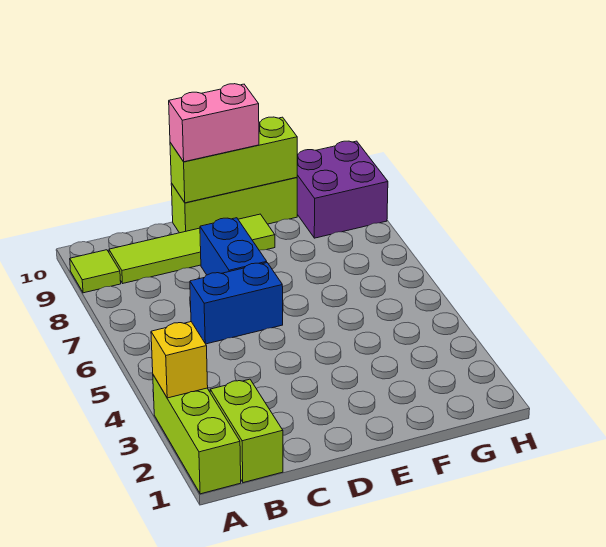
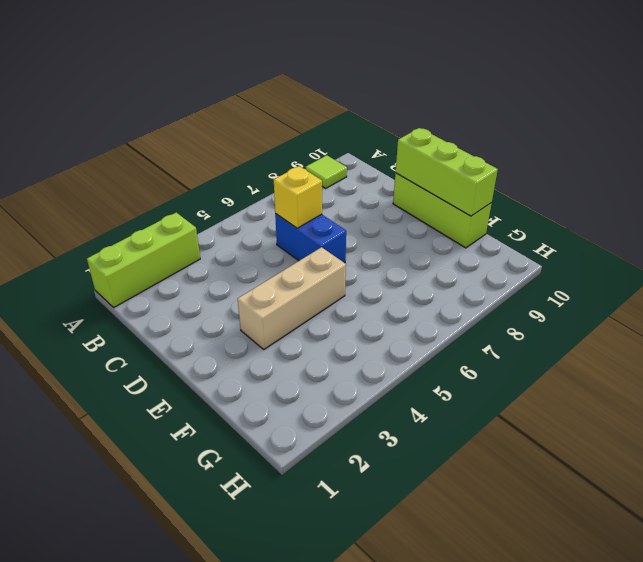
yellow brick C6 level 2 -> yellow brick A3 level 2
tan brick E3:E5 level 1 -> none
none -> lime brick B1:B2 level 1
none -> lime tile B9:E9 level 1

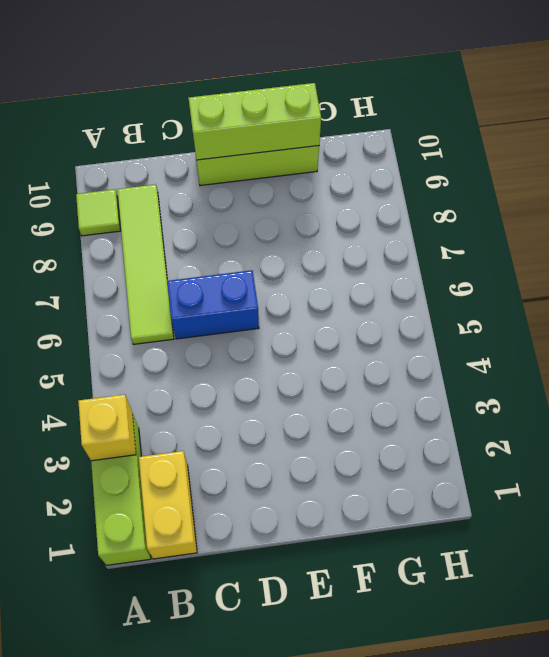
yellow brick B1:B2 level 1 -> lime brick B1:B2 level 1
lime tile B6:B9 level 1 -> lime tile B9:E9 level 1
none -> blue brick D7:D8 level 1
none -> purple brick G9:H10 level 1

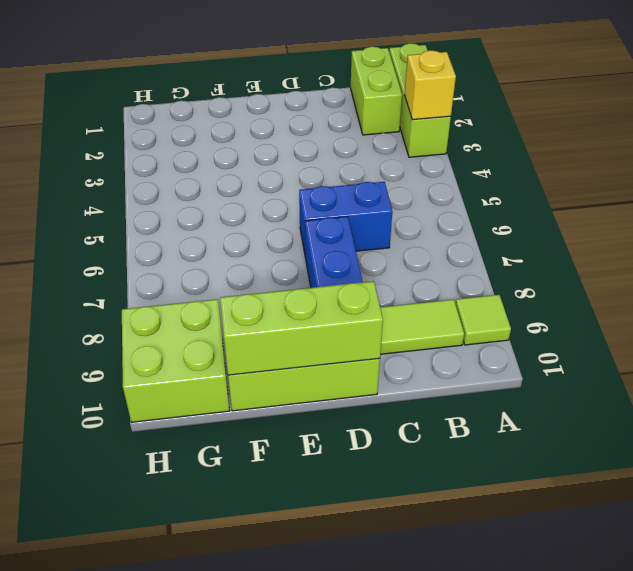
lime brick G9:H10 level 1 -> purple brick G9:H10 level 1
none -> pink brick D10:E10 level 3

